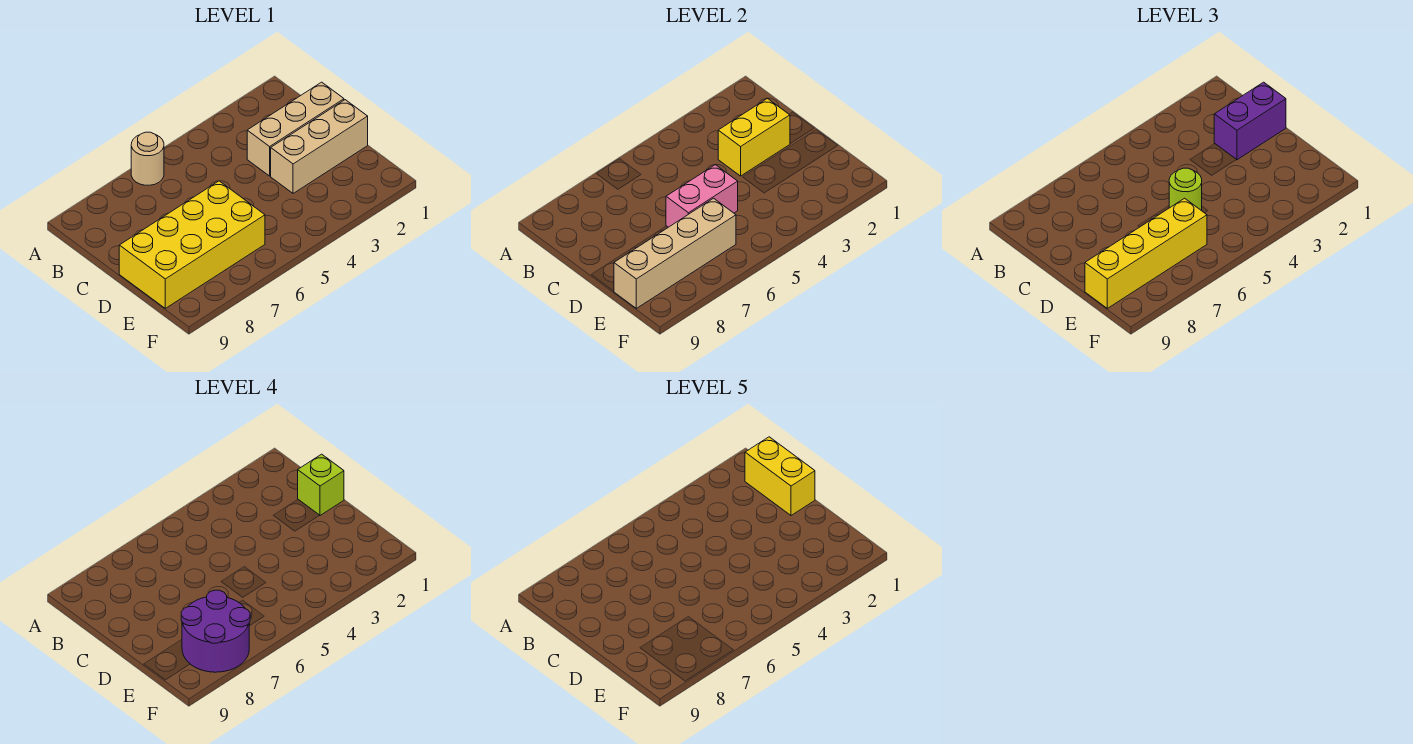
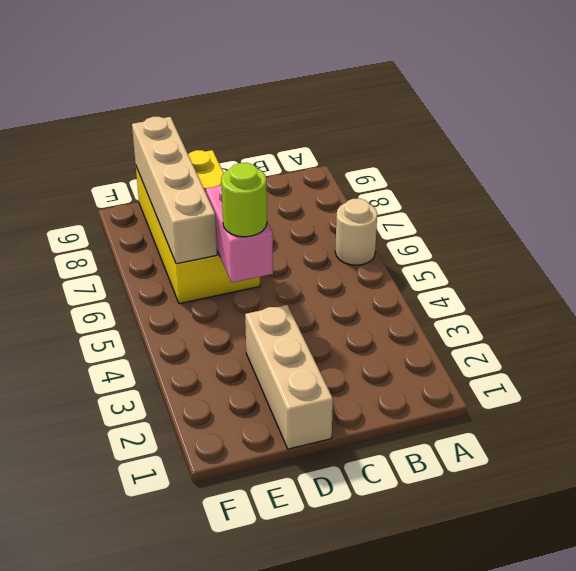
none -> tan brick C1:C3 level 1
none -> yellow brick C2:C3 level 2
none -> purple brick C1:C2 level 3

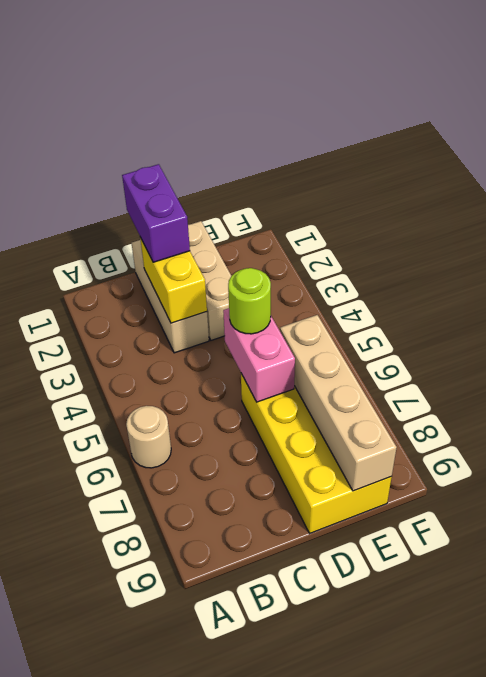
none -> yellow brick E6:E9 level 3
none -> lime brick C1 level 4
none -> purple round brick E7:F8 level 4

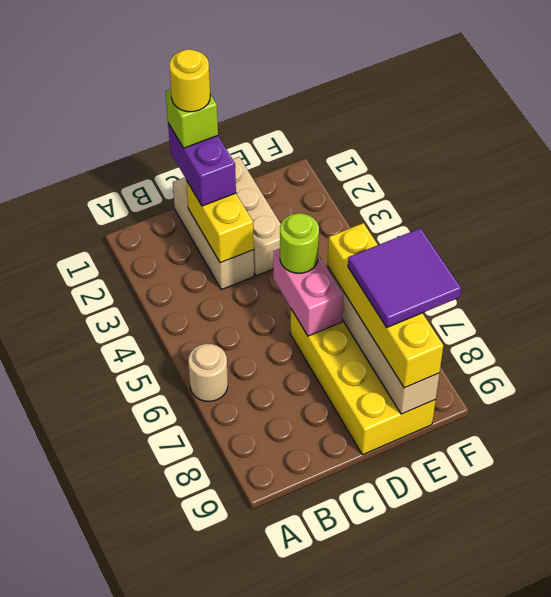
yellow round brick C1 level 5 -> yellow brick B1:C1 level 5
purple tile E7:F8 level 4 -> purple round brick E7:F8 level 4

